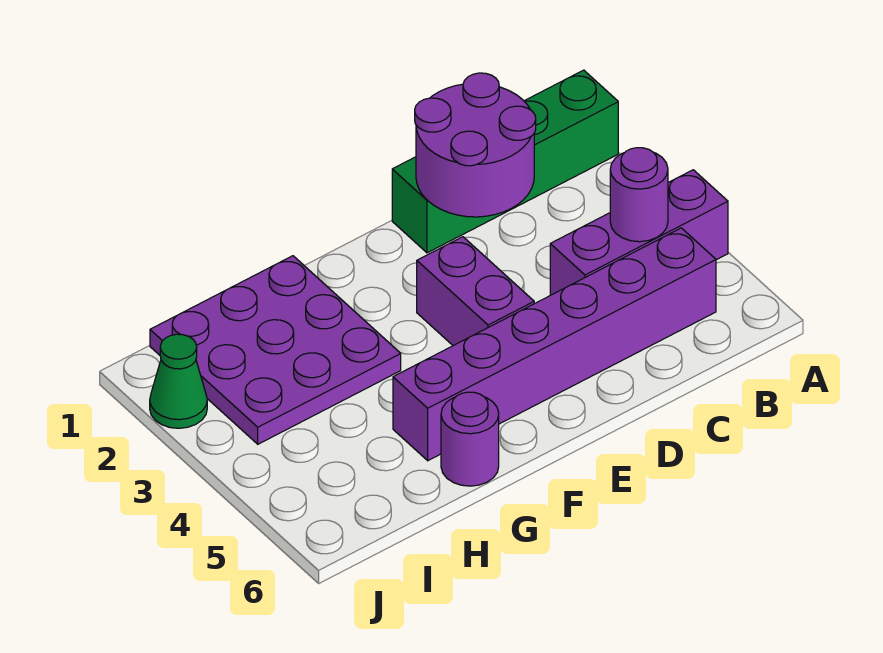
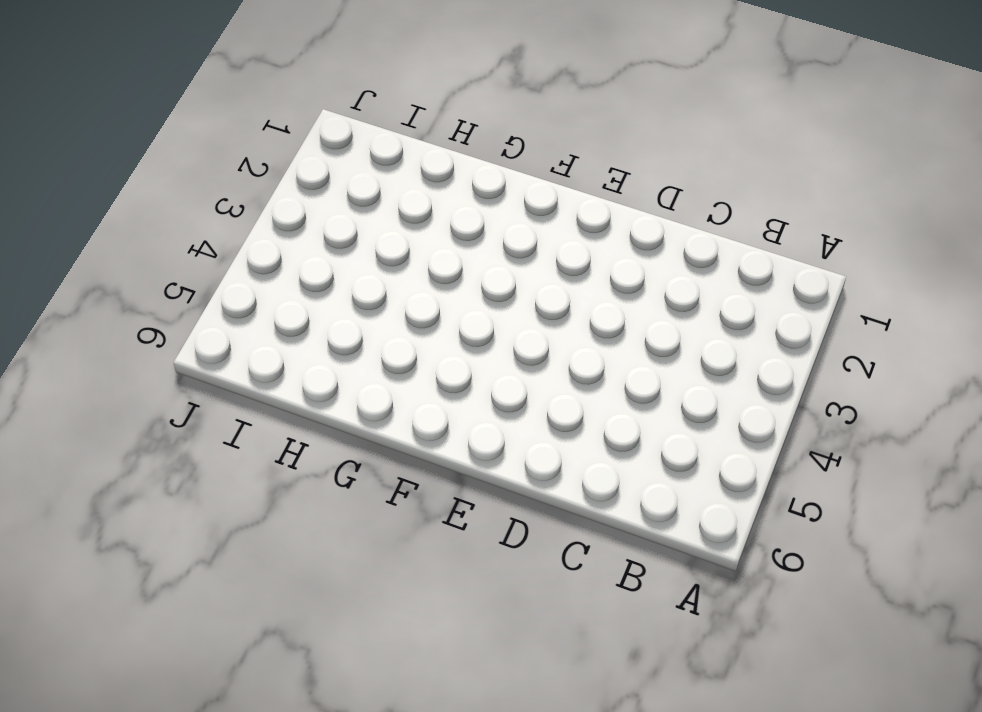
none -> green brick A1:D1 level 1
none -> purple brick A4:C4 level 1

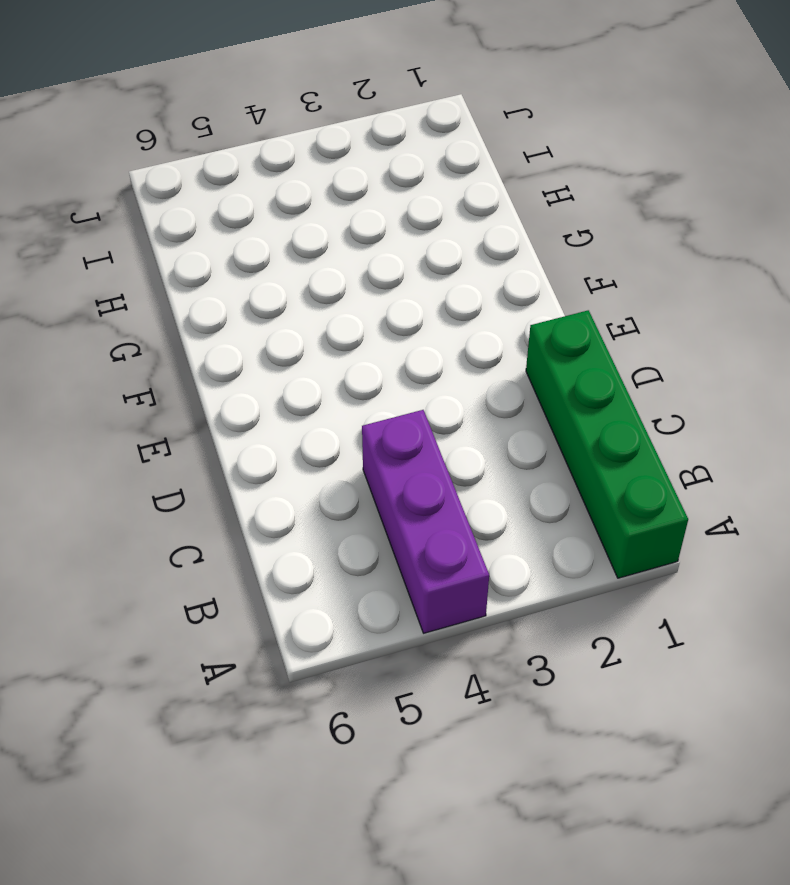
none -> purple brick B5:G5 level 1
none -> purple brick E3:E4 level 1

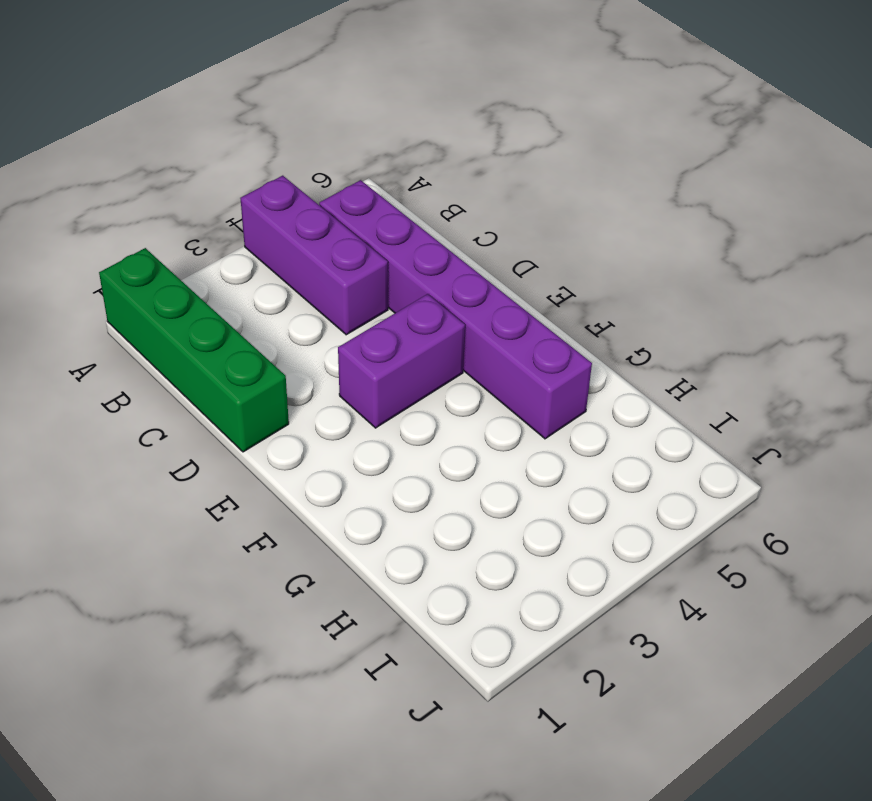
none -> purple plate G1:I3 level 1
none -> purple round brick G6 level 1

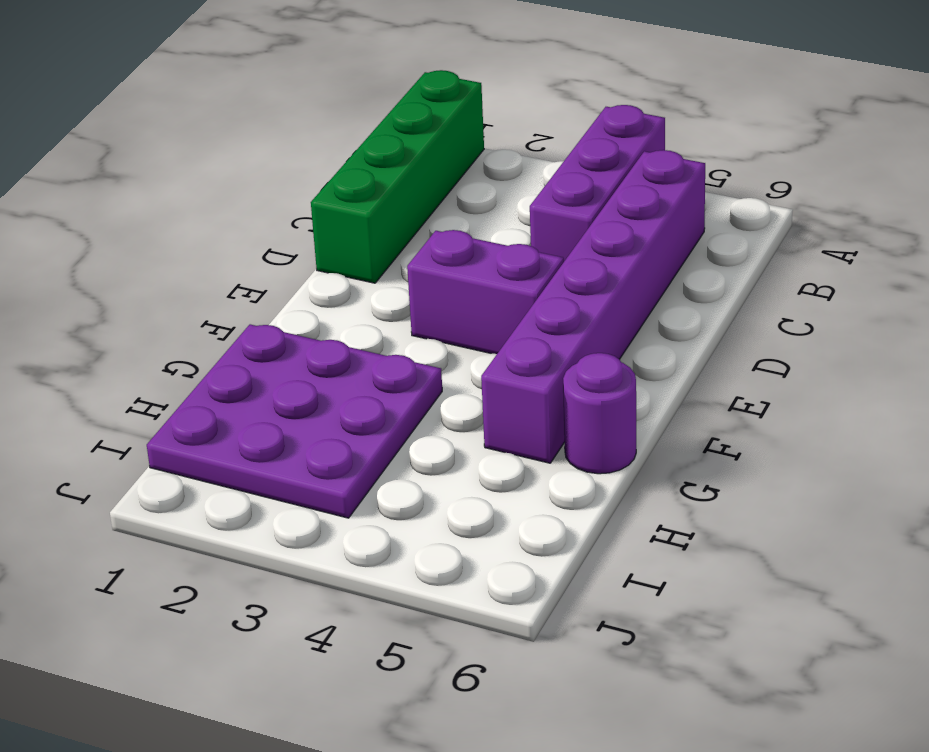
none -> green cone J2 level 1
none -> purple round brick B4 level 2

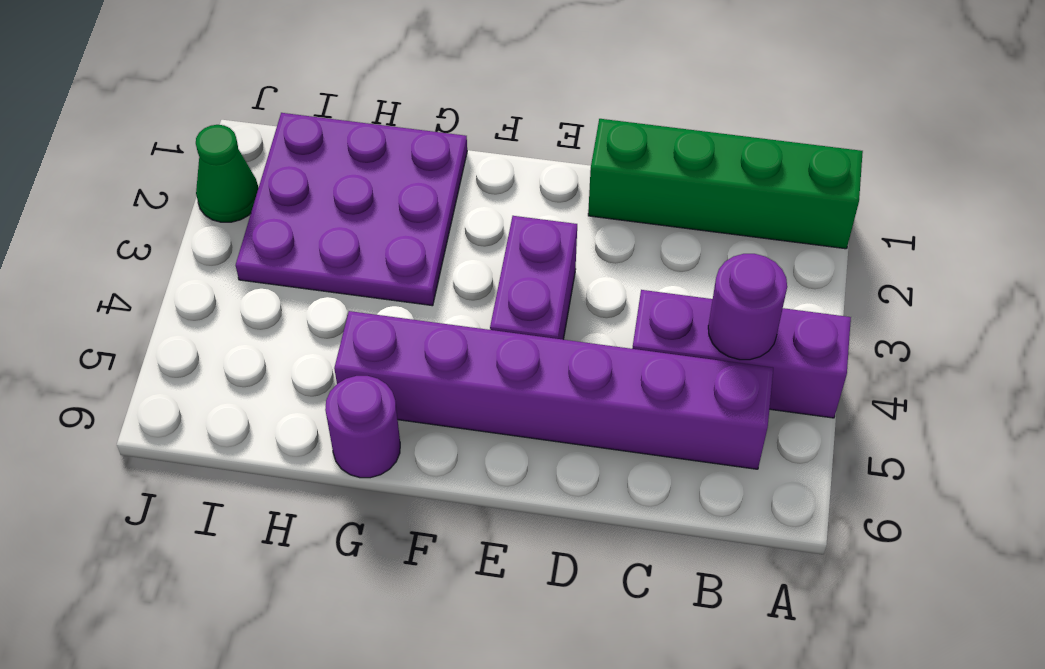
none -> purple round brick C1:D2 level 2

